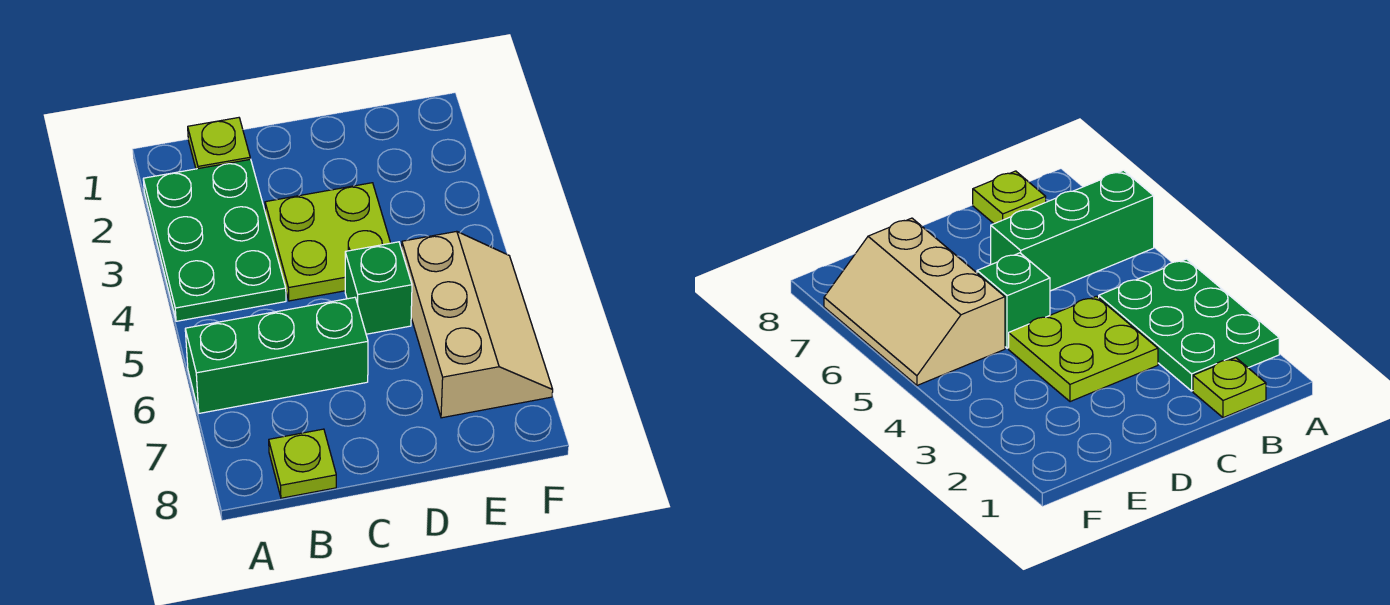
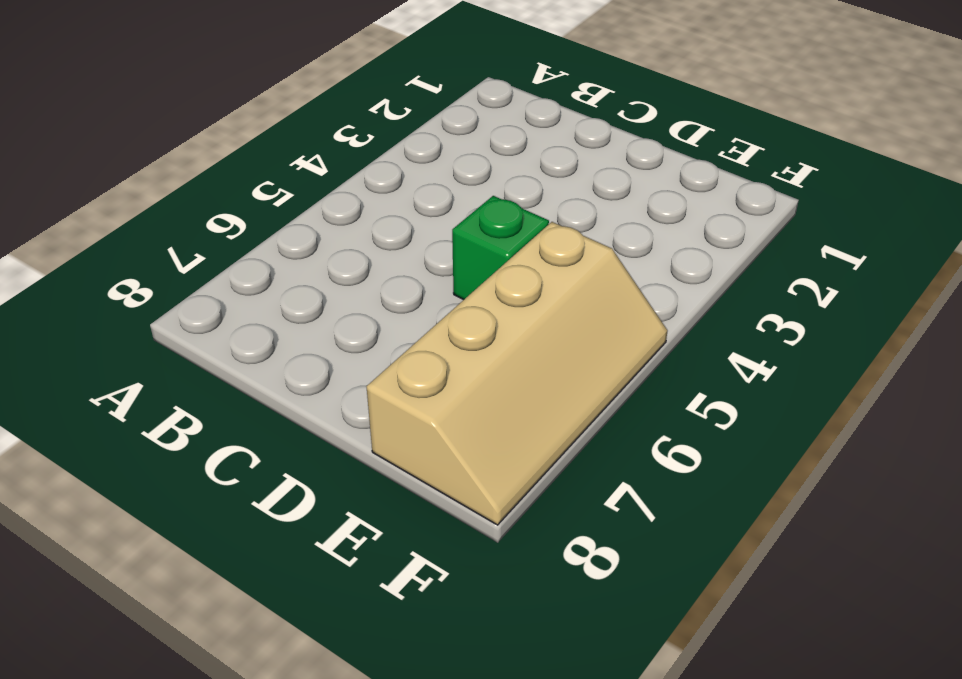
tan slope E5:F8 level 1 top E -> tan slope E5:F7 level 1 top E
none -> green plate A2:B4 level 1
none -> green brick A6:C6 level 1

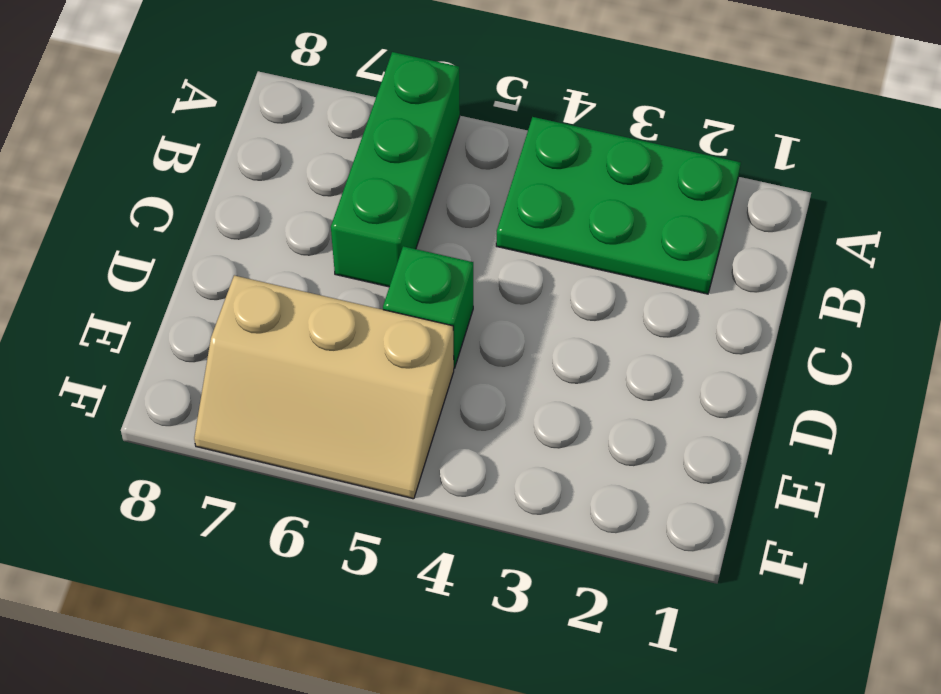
none -> lime plate B1 level 1
none -> lime plate B8 level 1

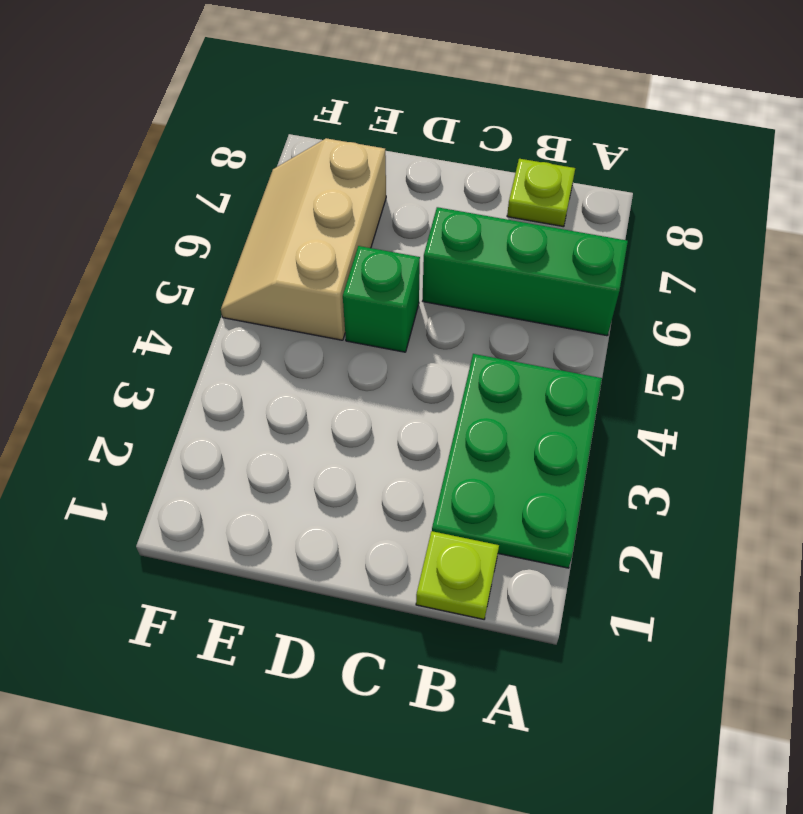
none -> lime plate C3:D4 level 1

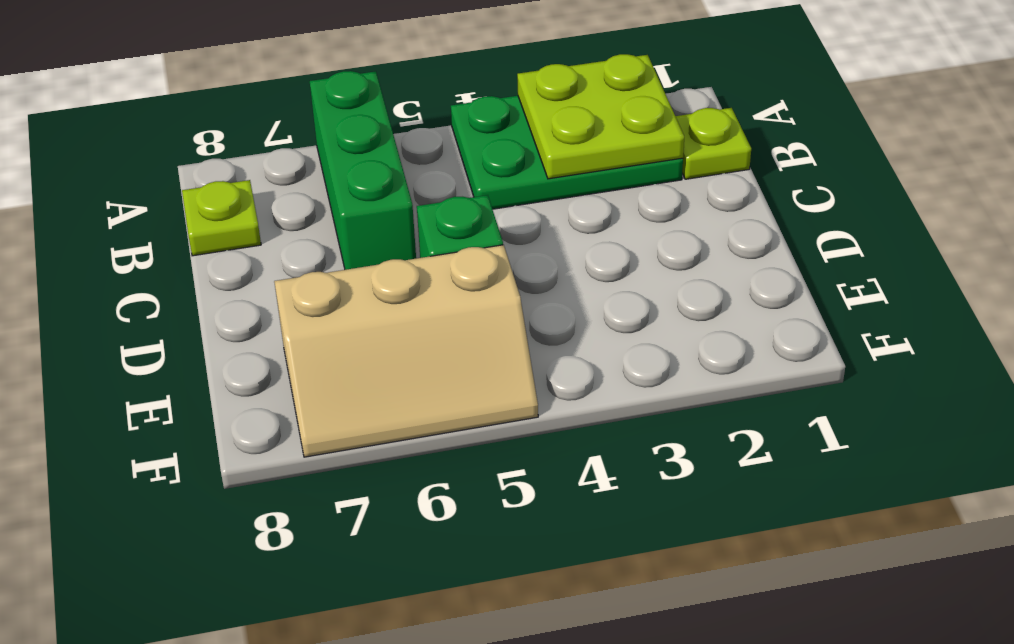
lime plate A2:B3 level 2 -> lime plate C3:D4 level 1

